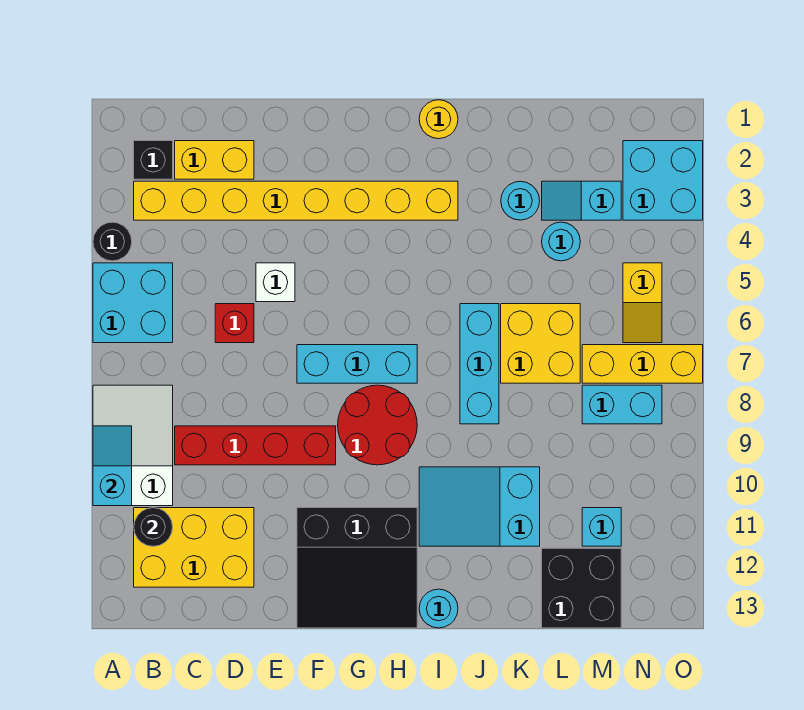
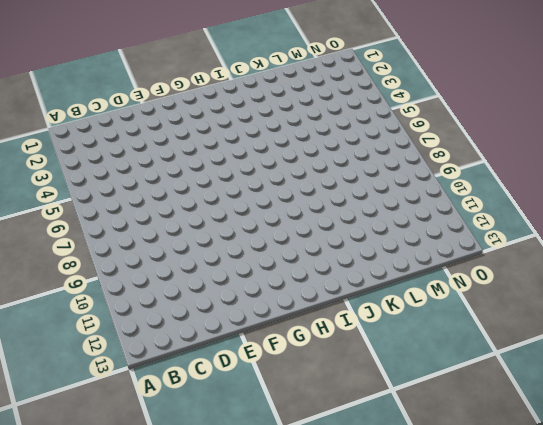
none -> black round brick A4 level 1
none -> cyan brick A5:B6 level 1
none -> white slope A8:B10 level 1 top 10

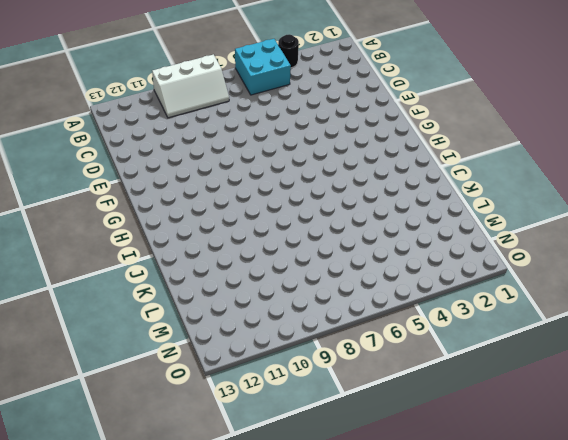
white slope A8:B10 level 1 top A -> white slope A8:B10 level 1 top 10
none -> black brick B2 level 1
none -> yellow brick B3:I3 level 1
none -> yellow brick B11:D12 level 1

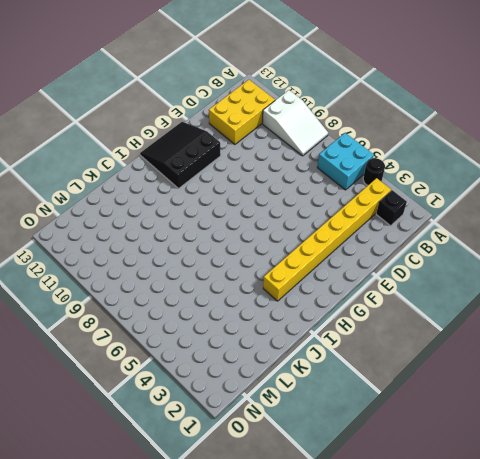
none -> yellow brick C2:D2 level 1
none -> red brick C9:F9 level 1
none -> red brick D6 level 1

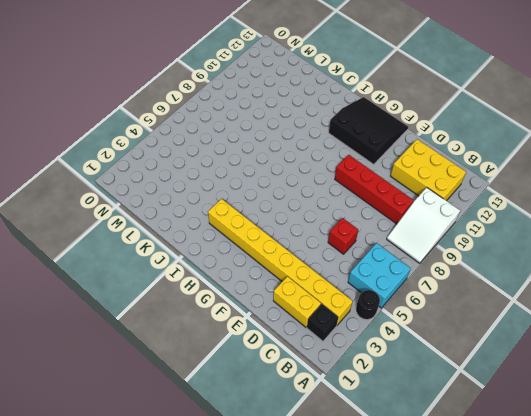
none -> white brick E5 level 1
none -> cyan brick F7:H7 level 1
none -> red round brick G8:H9 level 1

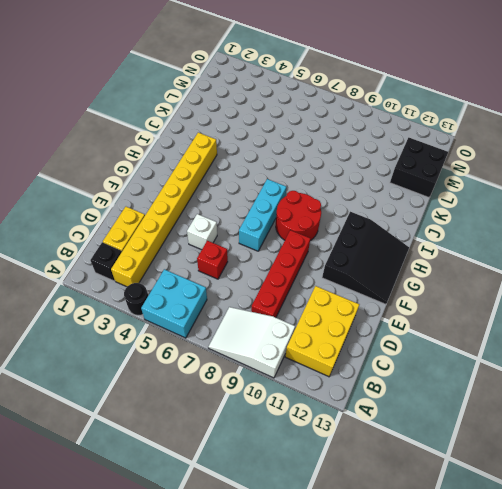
none -> yellow round brick I1 level 1
none -> cyan slope I10:K11 level 1 top K
none -> cyan round brick I13 level 1

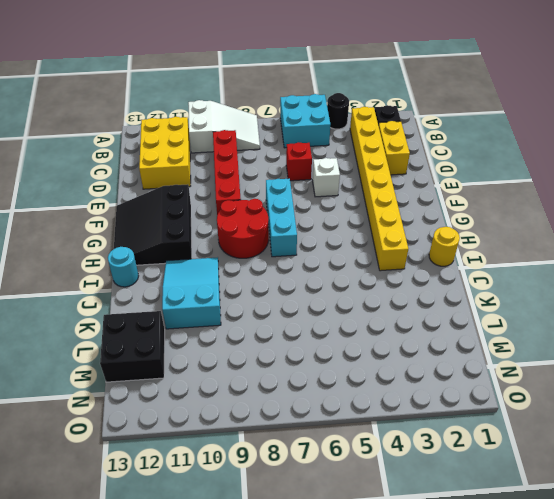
none -> cyan brick J6:J8 level 1
none -> cyan round brick K3 level 1
none -> yellow brick K6:L7 level 1

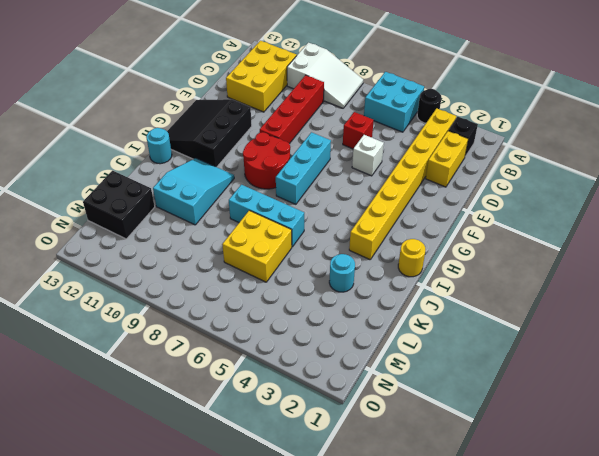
none -> cyan slope L3:M3 level 1 top M
none -> cyan round brick L4 level 1
none -> yellow brick M7:O7 level 1

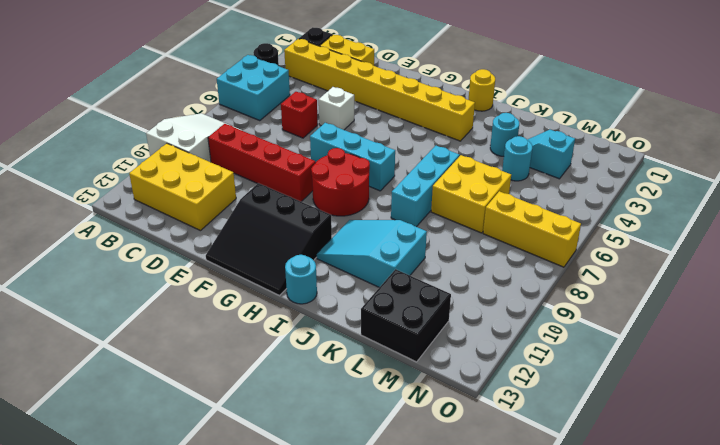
none -> cyan brick M8:N8 level 1
none -> cyan brick M11 level 1
none -> cyan brick N2:O3 level 1

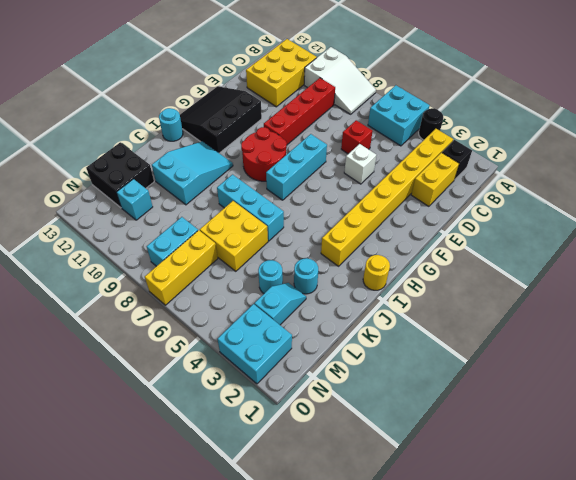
none -> yellow slope N5:N6 level 1 top 5
none -> cyan slope A9:A10 level 2 top 10
none -> black round brick B11 level 2

